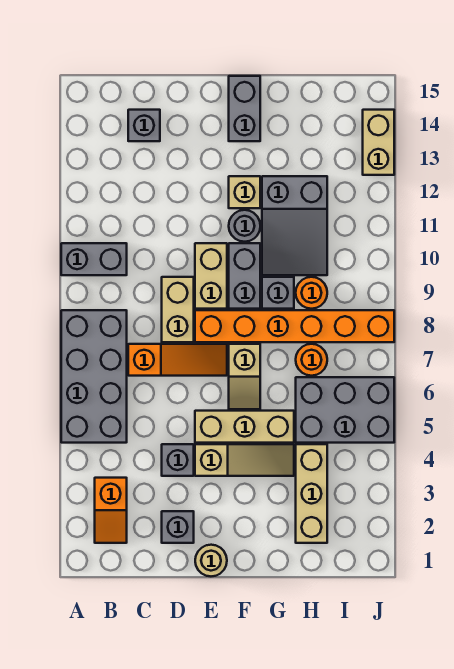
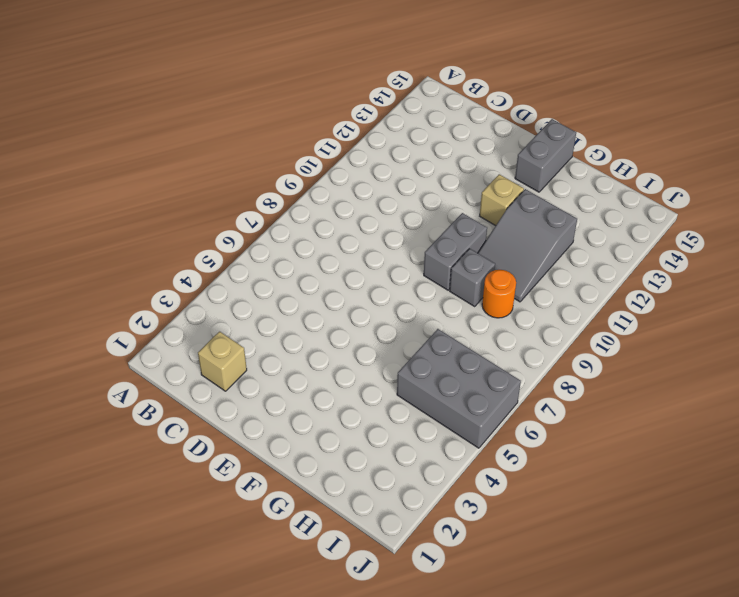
tan brick C2 level 1 -> none
none -> grey brick A5:B8 level 1
none -> grey brick A10:B10 level 1
none -> orange slope B2:B3 level 1 top 3

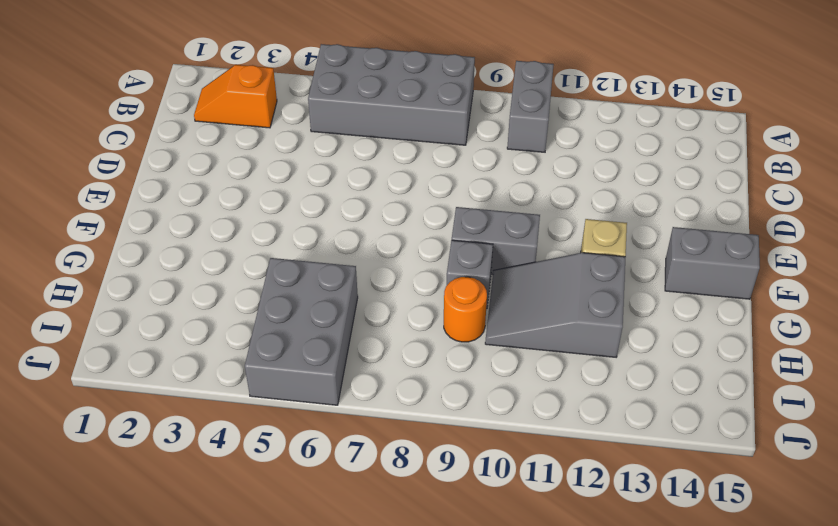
none -> orange slope C7:E7 level 1 top C
none -> grey brick C14 level 1
none -> grey brick D2 level 1

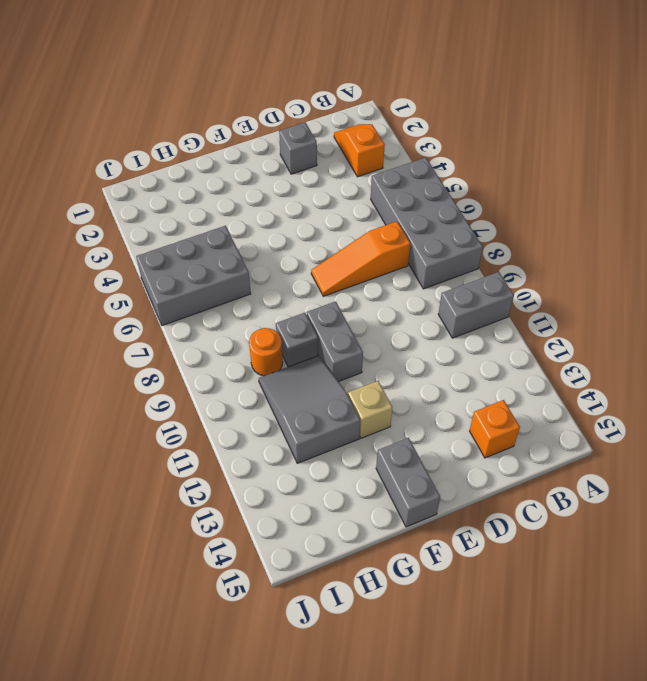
orange brick C14 level 1 -> grey brick C14 level 1
none -> grey brick D4 level 1
none -> tan brick D8:D9 level 1
none -> tan round brick E1 level 1

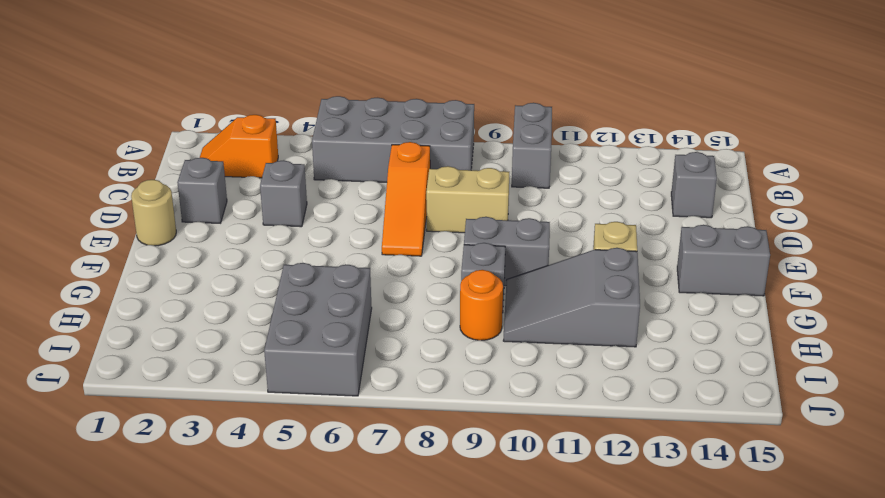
none -> tan slope E4:G4 level 1 top E
none -> tan brick E5:G5 level 1
none -> orange brick E8:J8 level 1

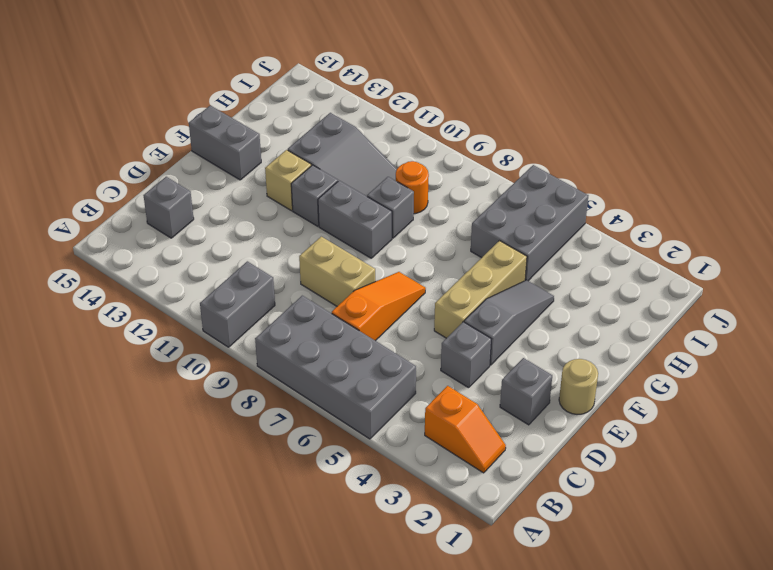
grey slope E4:G4 level 1 top E -> tan slope E4:G4 level 1 top E
grey brick F11 level 1 -> grey round brick F11 level 1
none -> orange brick E8:J8 level 1
none -> tan brick E9:E10 level 1
none -> tan slope F6:F7 level 1 top 7

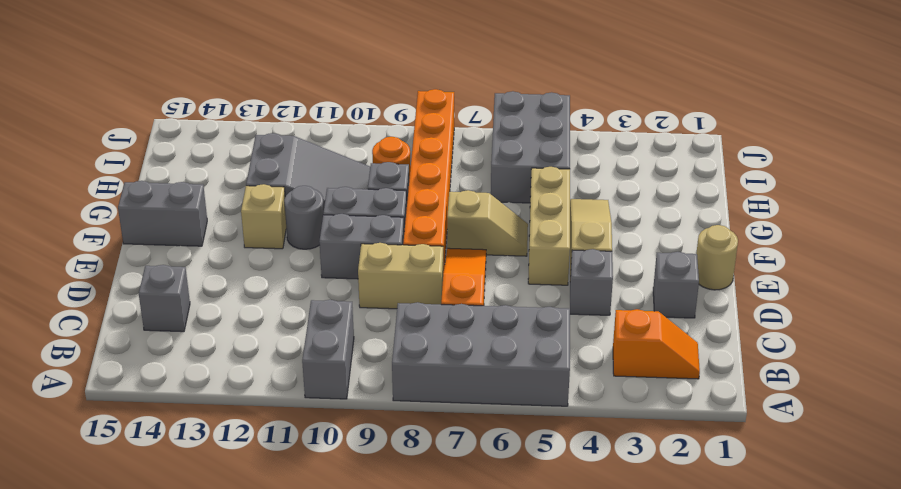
grey brick E9:E10 level 1 -> tan brick E9:E10 level 1
none -> tan brick H2:H4 level 1
none -> orange round brick H7 level 1
none -> tan brick J13:J14 level 1

